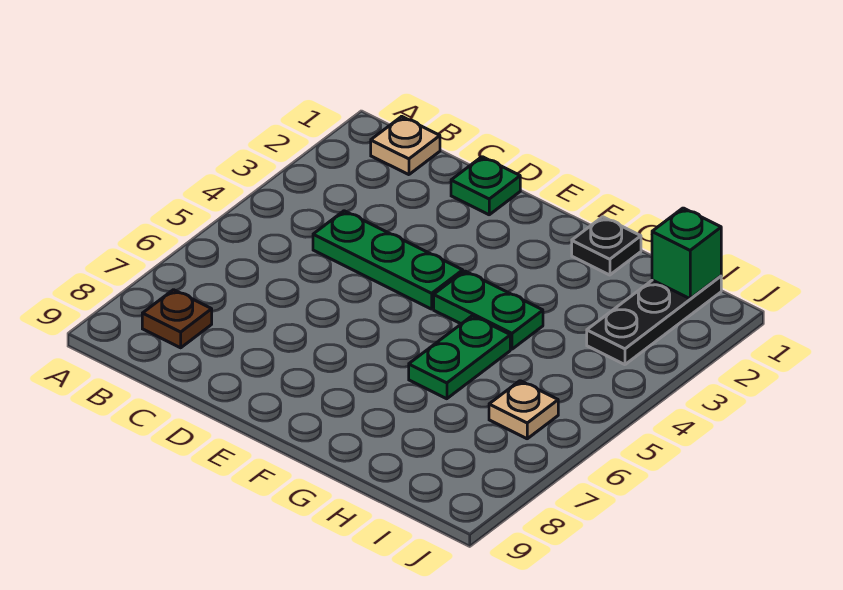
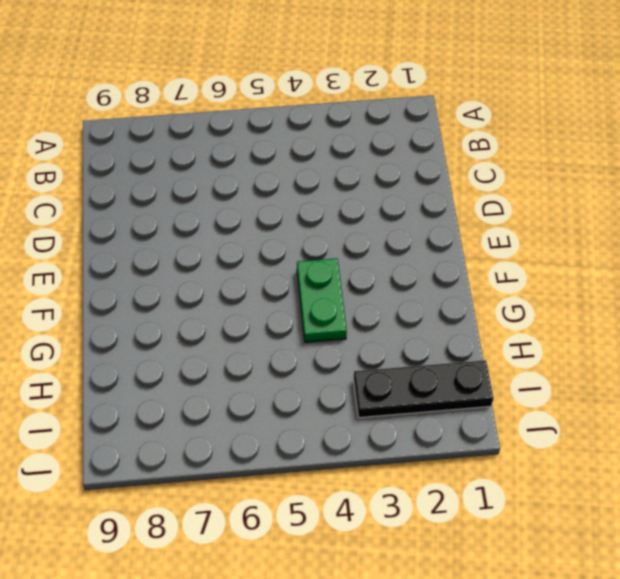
none -> tan plate B1 level 1
none -> brown plate B8 level 1

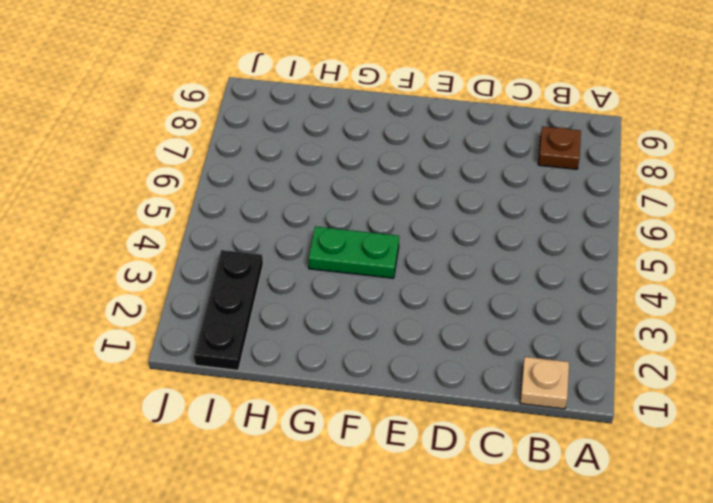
none -> green plate C4:E4 level 1
none -> green plate D1 level 1

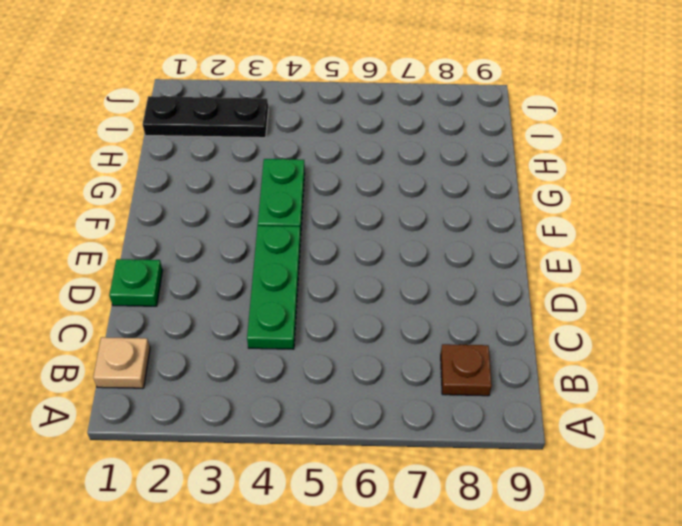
none -> black plate G1 level 1
none -> green plate G5:G6 level 1

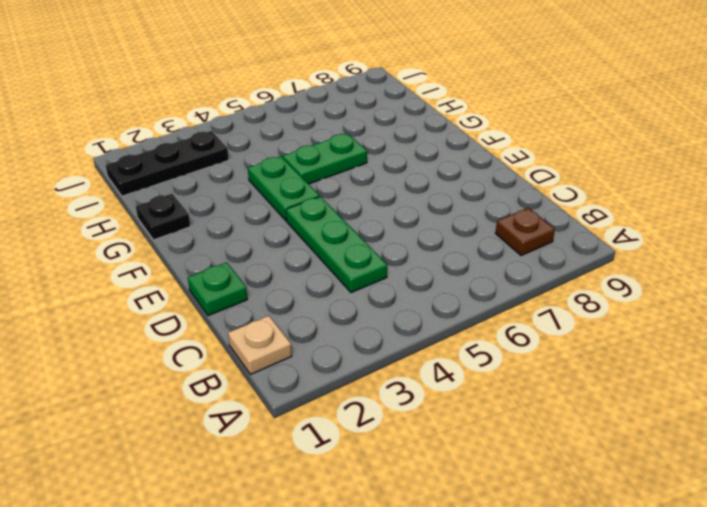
none -> tan plate I6 level 1
none -> green brick I1 level 2

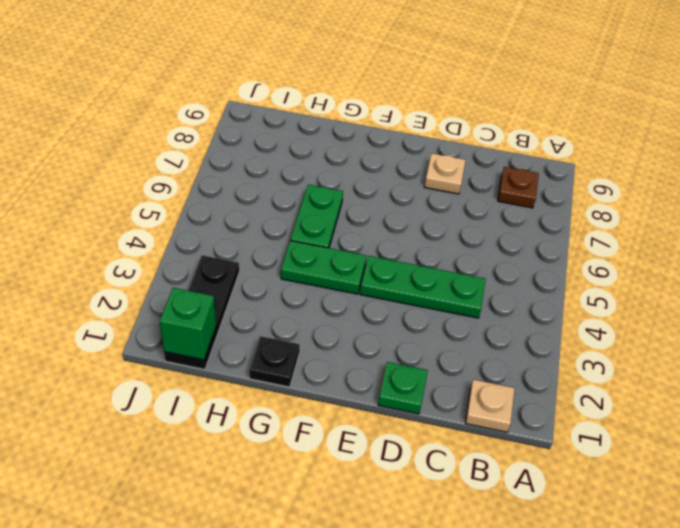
tan plate D8 level 1 -> tan plate I6 level 1

